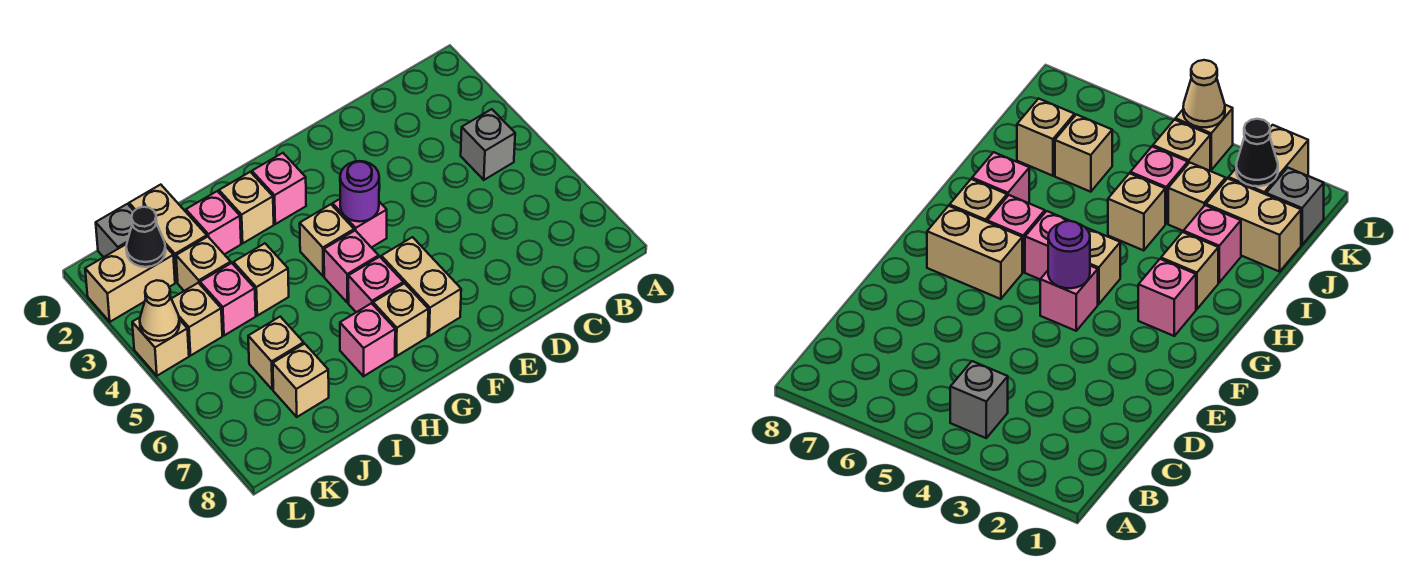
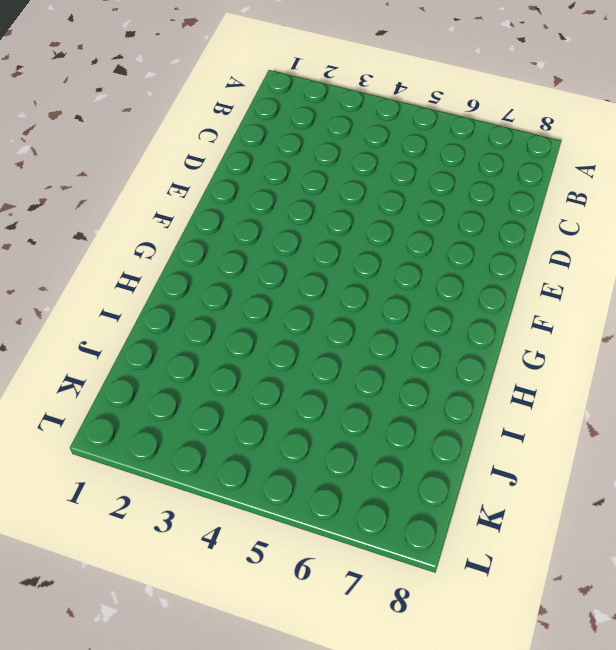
none -> grey brick B4 level 1
none -> pink brick F4 level 1
none -> tan brick F6:F7 level 1

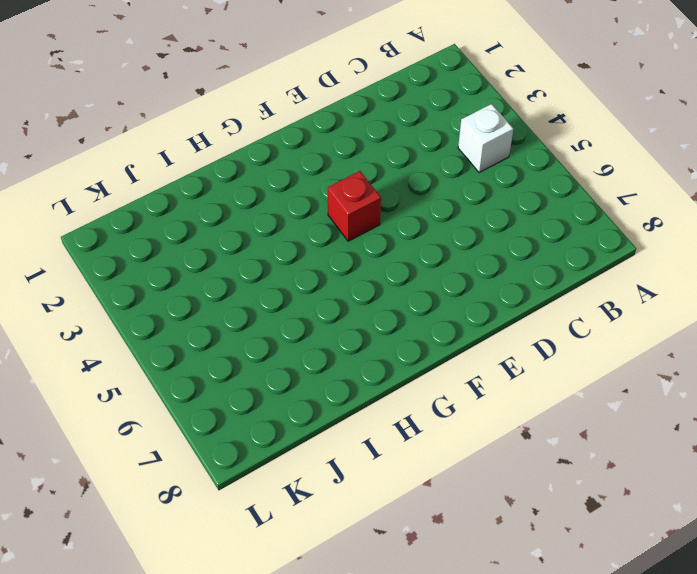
white brick B4 level 1 -> grey brick B4 level 1
red brick F4 level 1 -> pink brick F4 level 1
none -> tan brick F6:F7 level 1
none -> pink brick G2 level 1
none -> tan brick G4 level 1

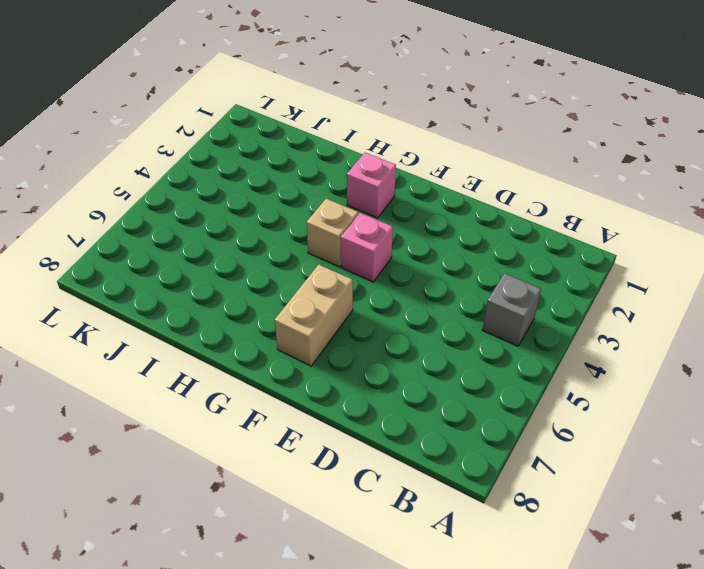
none -> pink brick G5 level 1
none -> pink brick G6 level 1
none -> tan brick G7 level 1

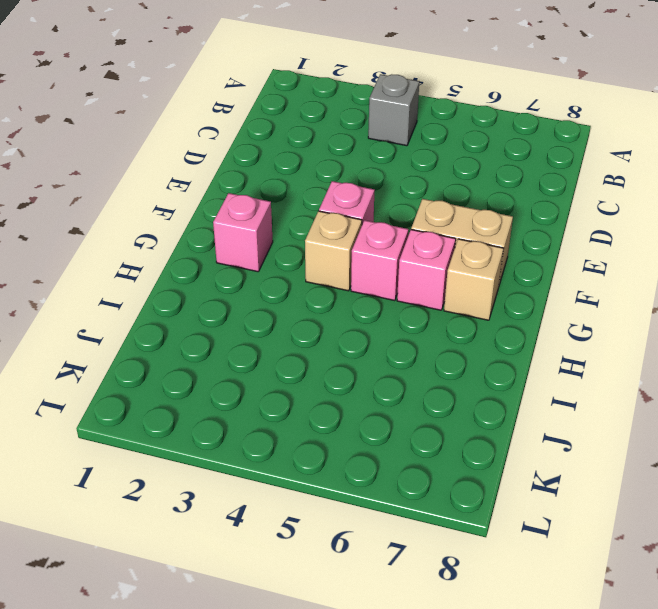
none -> tan brick H2 level 1
none -> pink brick H7 level 1
none -> pink brick I2 level 1

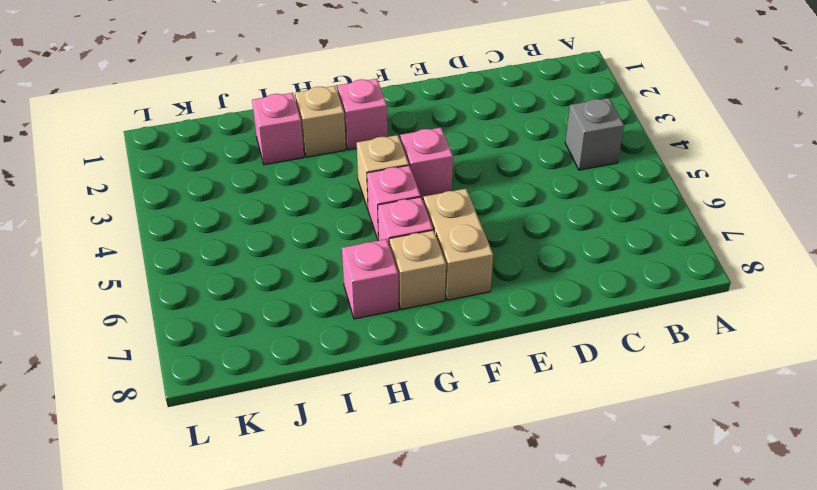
none -> tan brick I4 level 1
none -> tan brick J1:J2 level 1
none -> tan brick J3 level 1

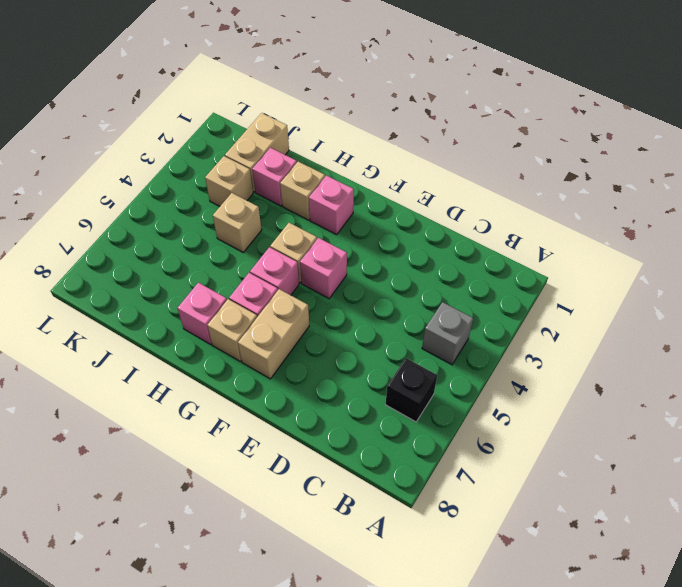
black brick B6 level 1 -> none
none -> pink brick J4 level 1
none -> tan brick J6 level 1
none -> tan brick J7 level 1

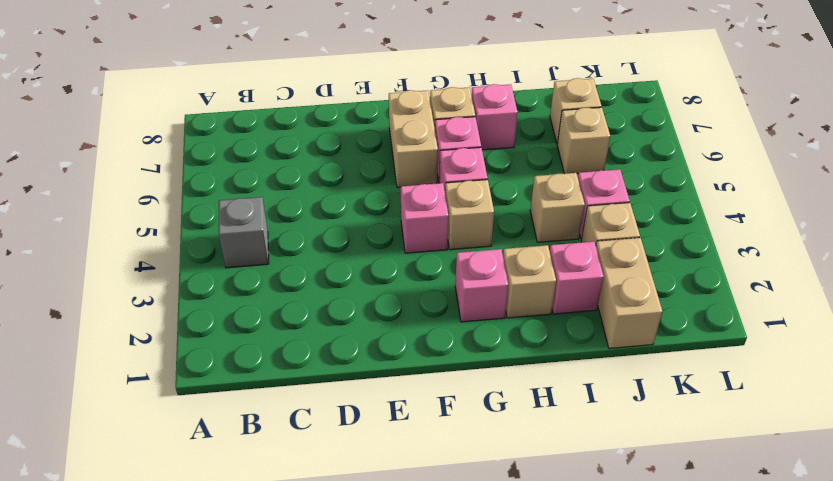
none -> grey brick K1 level 1
none -> tan brick K2:L2 level 1
none -> tan brick K4 level 1

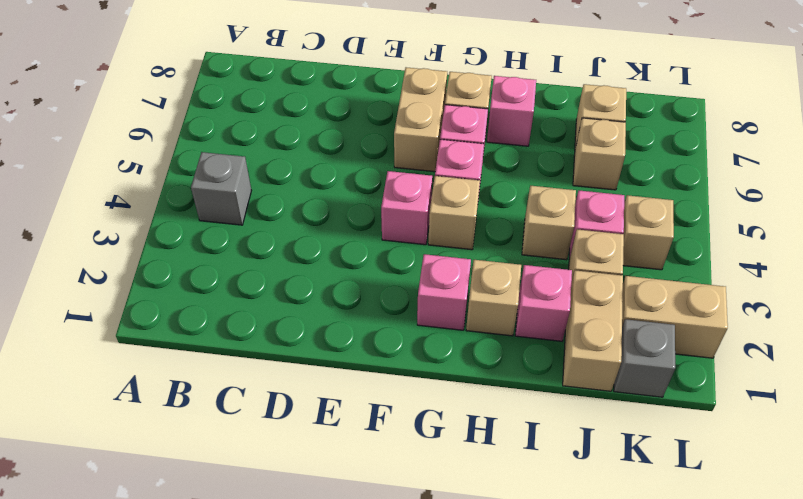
none -> tan brick L4 level 1
none -> purple round brick F4 level 2
none -> black cone K2 level 2

